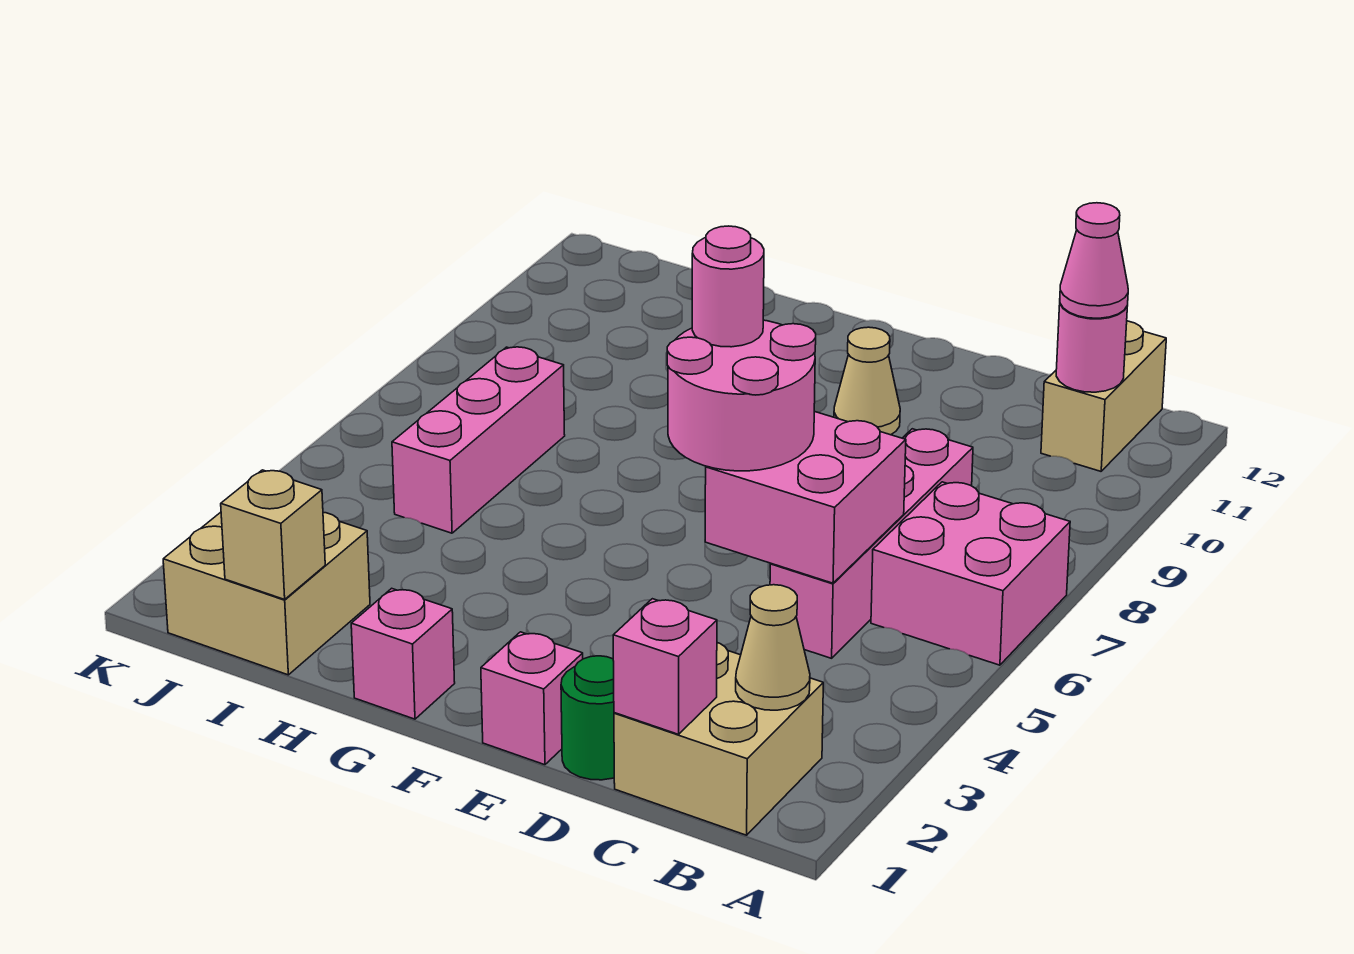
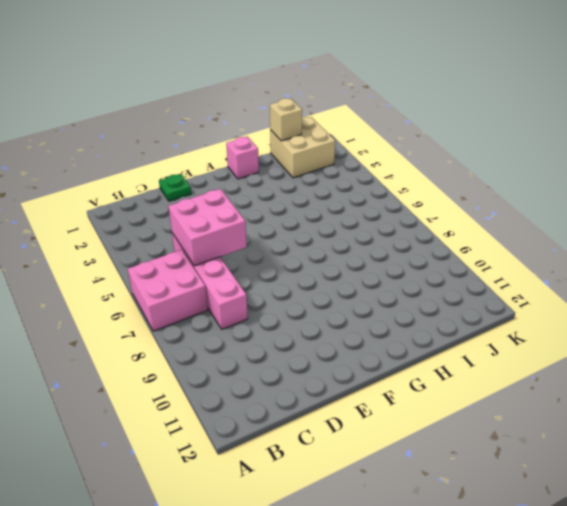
green plate D1 level 1 -> green round brick D1 level 1
none -> tan brick B1:C2 level 1
none -> tan brick B11:B12 level 1
none -> pink brick E1 level 1

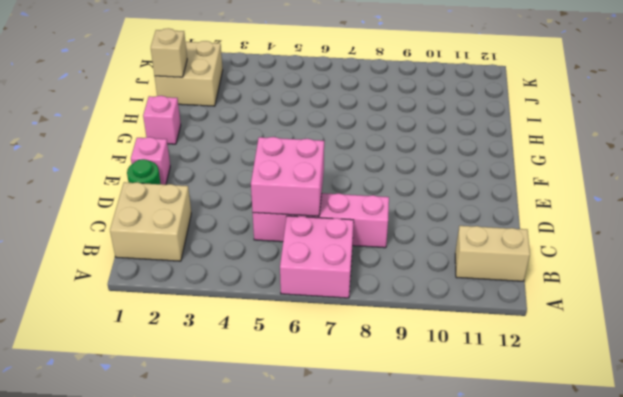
none -> tan cone E10 level 1
none -> pink brick I5:I7 level 1
none -> tan cone B2 level 2

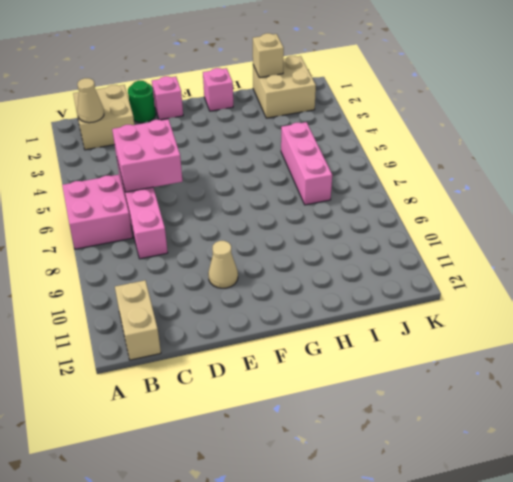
none -> pink round brick B11 level 2
none -> pink brick C1 level 2
none -> pink cone B11 level 3

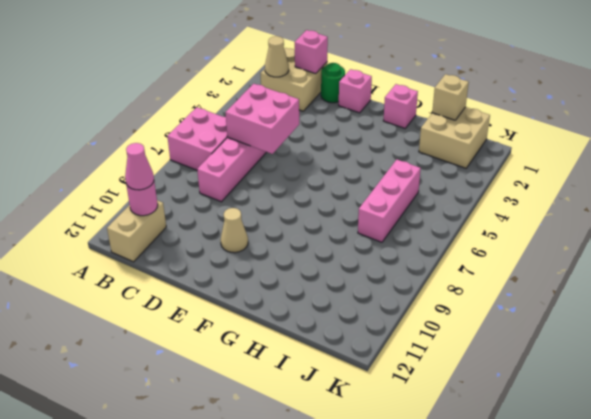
none -> pink round brick D5:E6 level 3
none -> pink round brick E6 level 4

